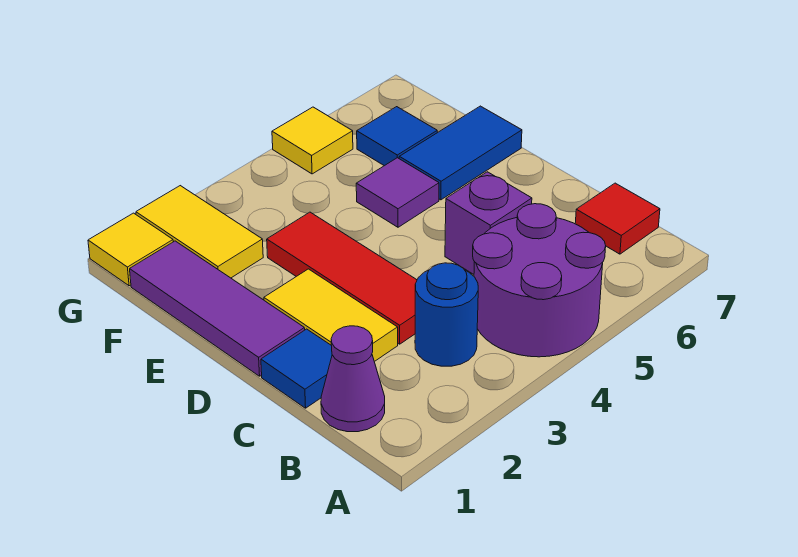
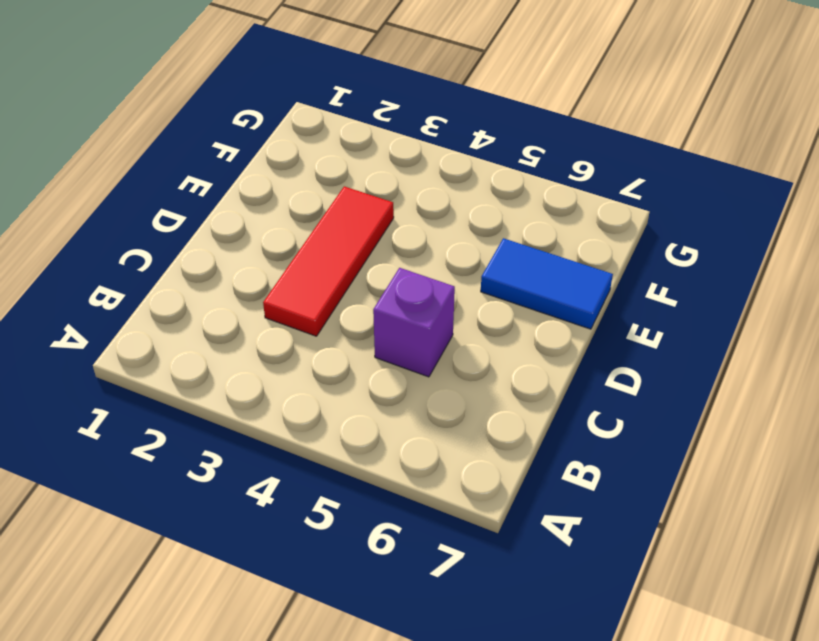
none -> purple round brick A4:B5 level 1
none -> purple cone B1 level 1
none -> blue round brick B3 level 1

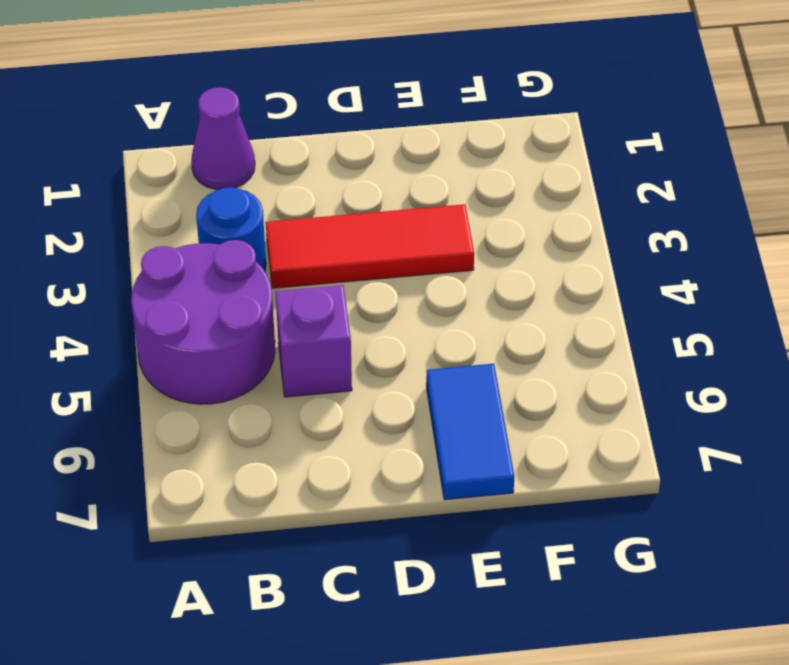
none -> red tile B7 level 1
none -> blue tile C1 level 1
none -> yellow tile C2:D2 level 1

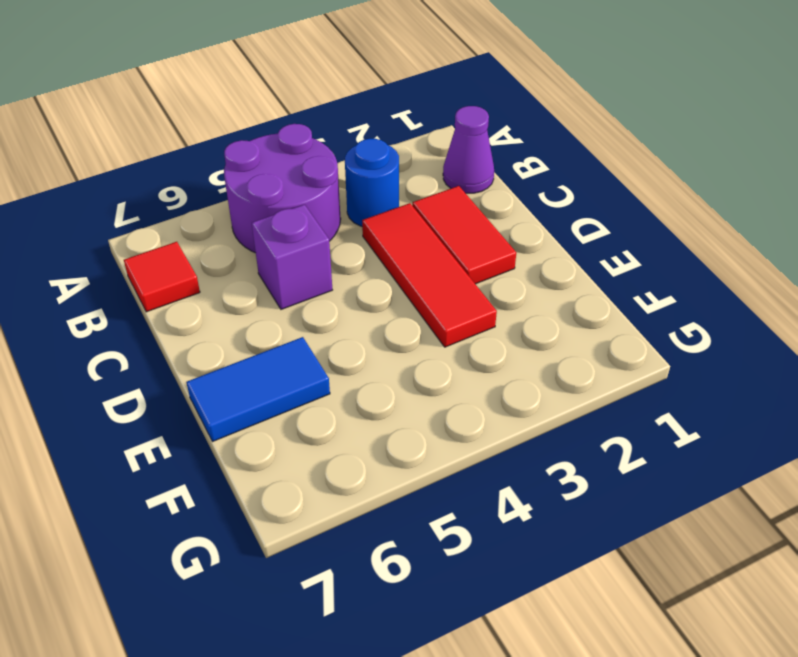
red tile C2:D2 level 1 -> yellow tile C2:D2 level 1
none -> blue tile C1 level 1
none -> purple tile D1:F1 level 1
none -> purple tile E5 level 1

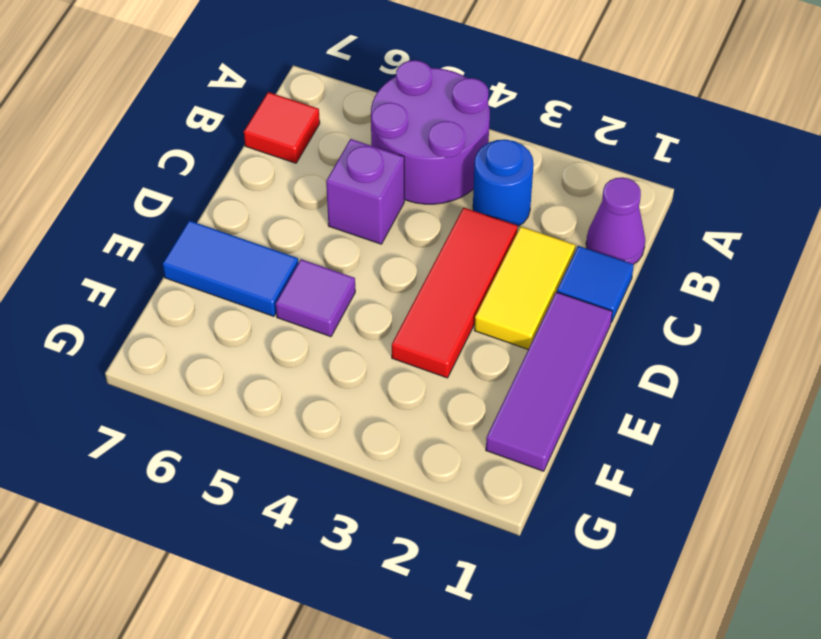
none -> yellow tile F2:G2 level 1
none -> blue tile F6 level 1
none -> yellow tile G1 level 1

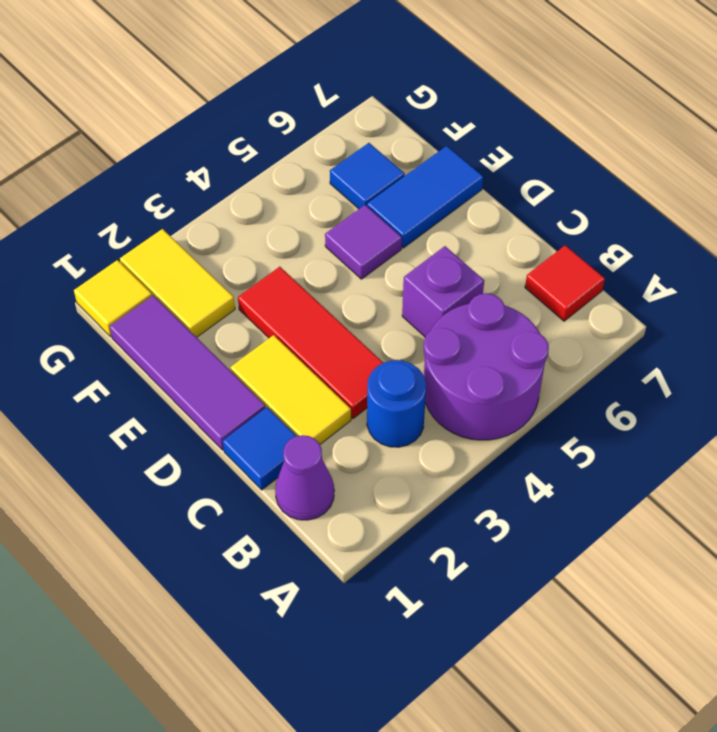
none -> yellow tile G5 level 1

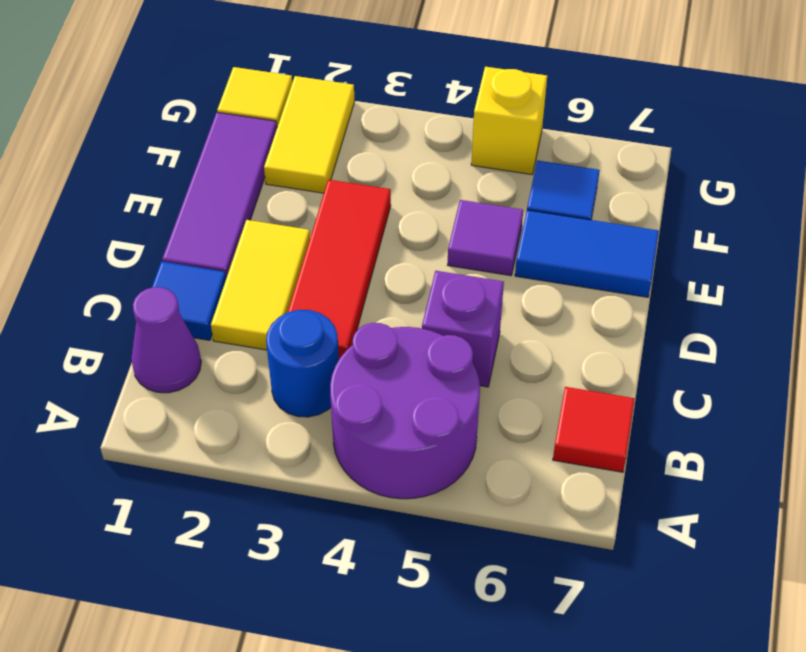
yellow brick G5 level 1 -> yellow tile G5 level 1

